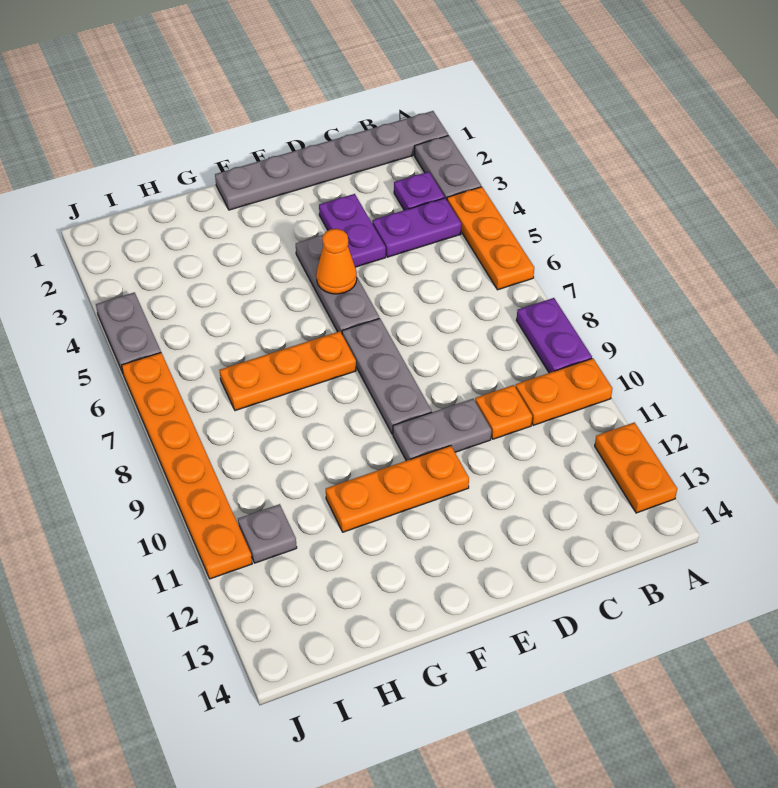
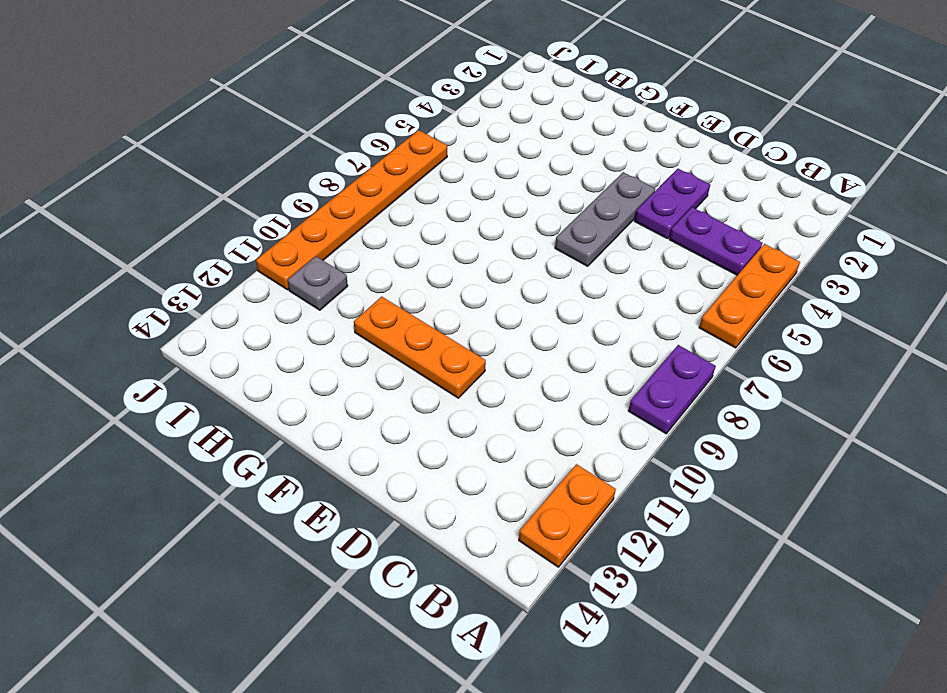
none -> grey plate A1:F1 level 1
none -> grey plate A2:A3 level 1
none -> orange plate A10:B10 level 1

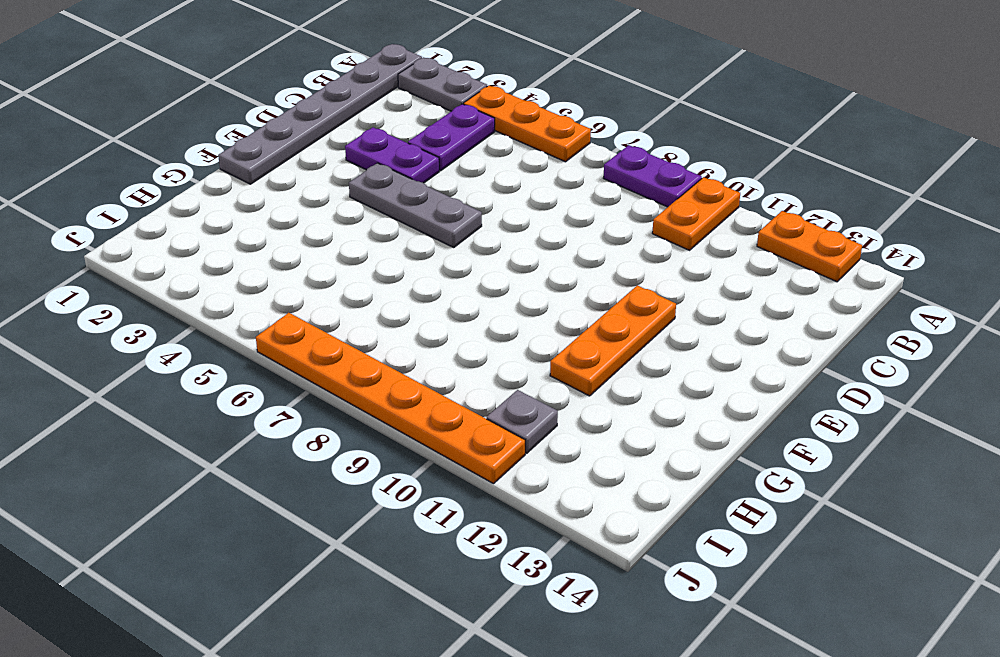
none -> purple plate B3 level 1
none -> orange plate C10 level 1
none -> grey plate D10:E10 level 1

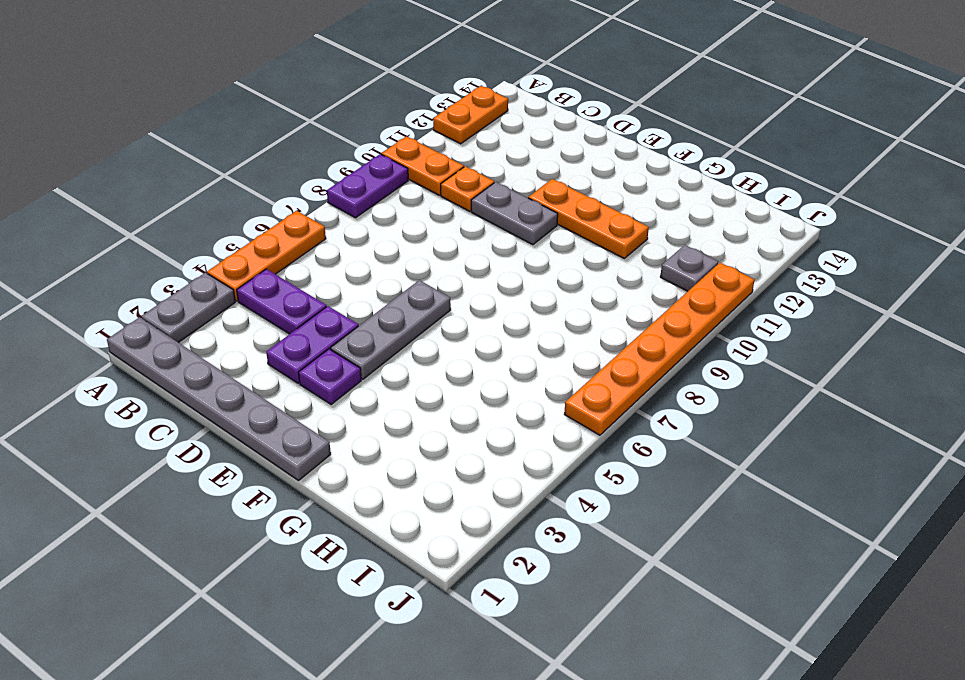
purple plate E3 level 1 -> purple plate B3 level 1
none -> grey plate E7:E9 level 1
none -> orange plate F7:H7 level 1
none -> grey plate J4:J5 level 1

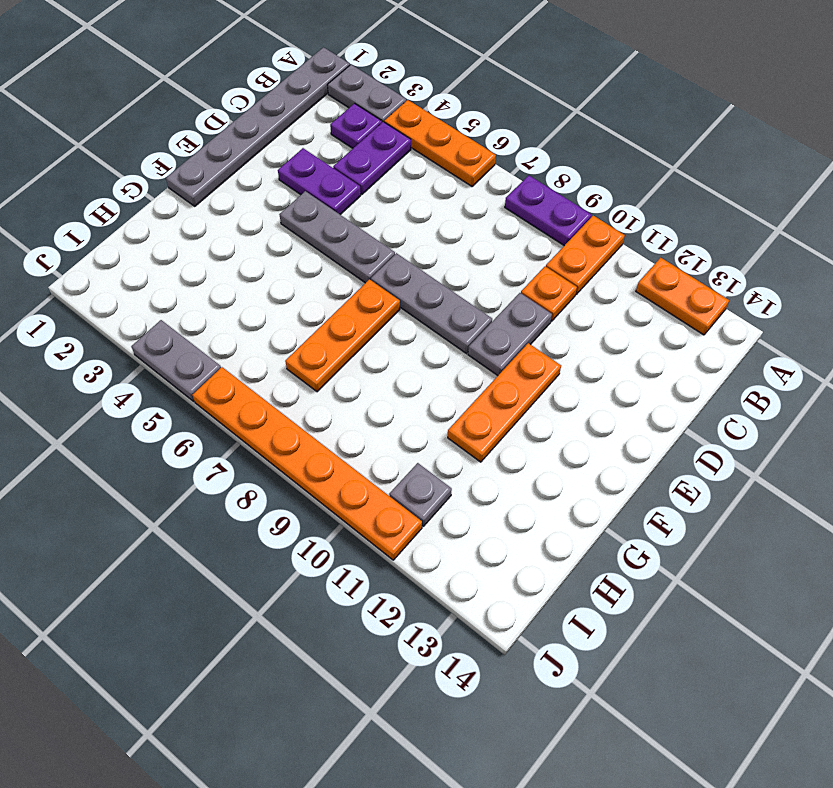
none -> orange cone E5 level 2

